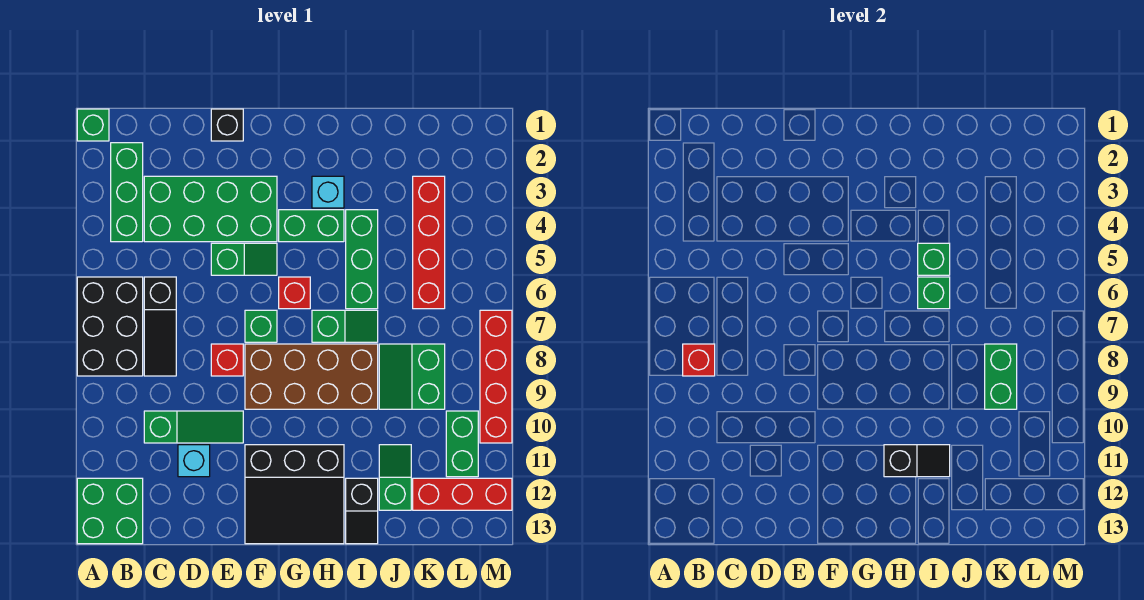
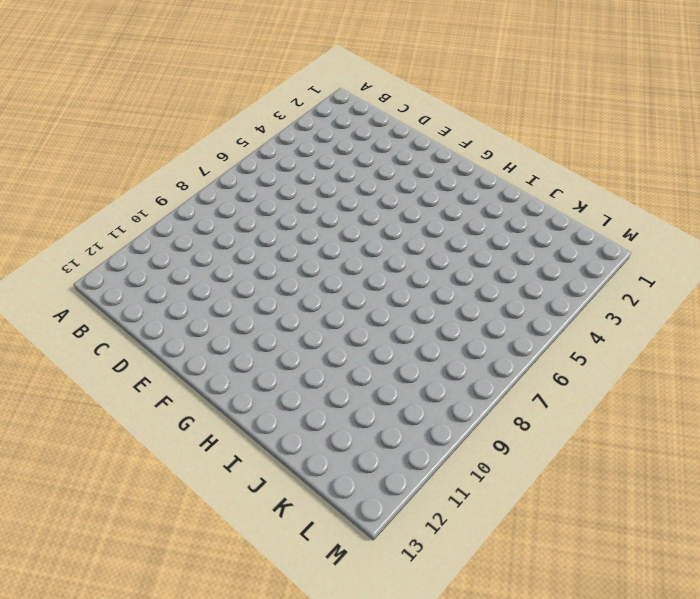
none -> green brick A1 level 1
none -> black brick A6:B8 level 1
none -> green brick A12:B13 level 1
none -> green brick B2:B4 level 1

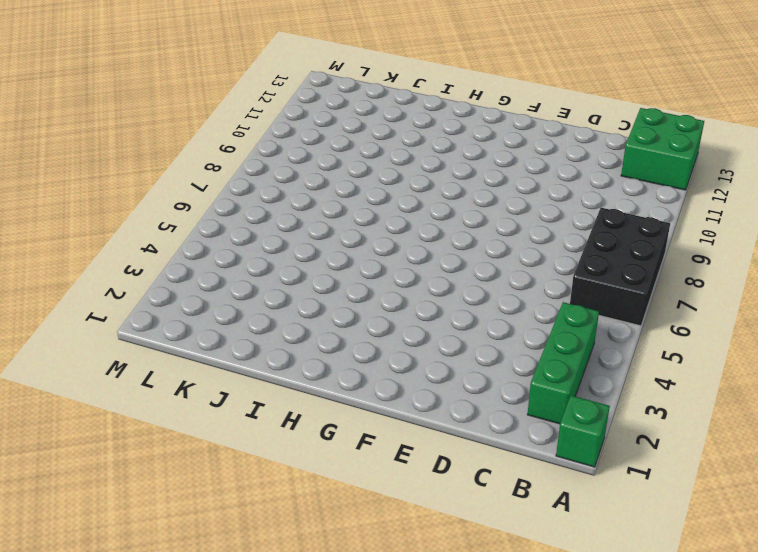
none -> green brick C3:F4 level 1
none -> black slope C6:C8 level 1 top 6
none -> green slope C10:E10 level 1 top C
none -> cyan brick D11 level 1

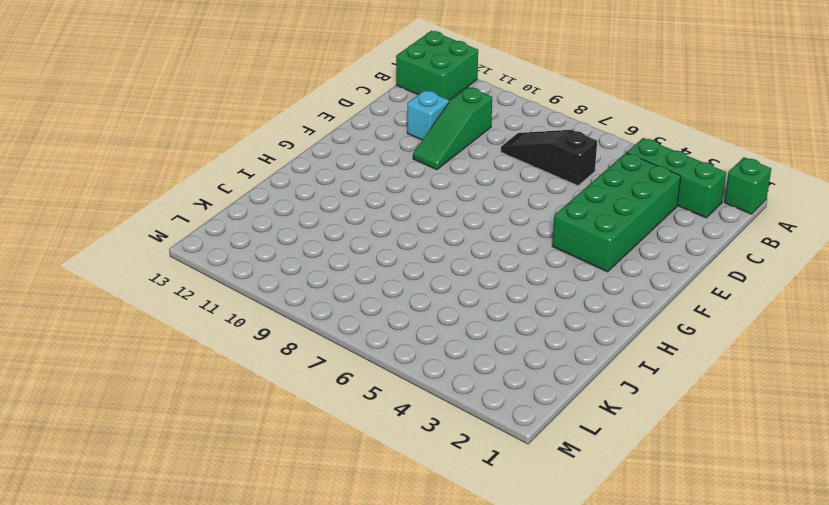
none -> black brick A6:B8 level 1
none -> black brick E1 level 1
none -> green slope E5:F5 level 1 top E
none -> red brick E8 level 1

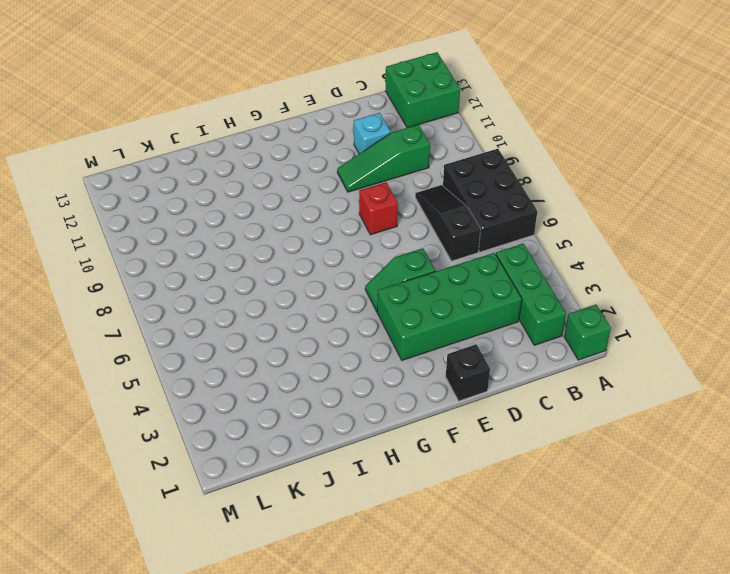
none -> green brick F7 level 1
none -> brown brick F8:I9 level 1
none -> black slope F11:H13 level 1 top 11
none -> green brick G4:H4 level 1

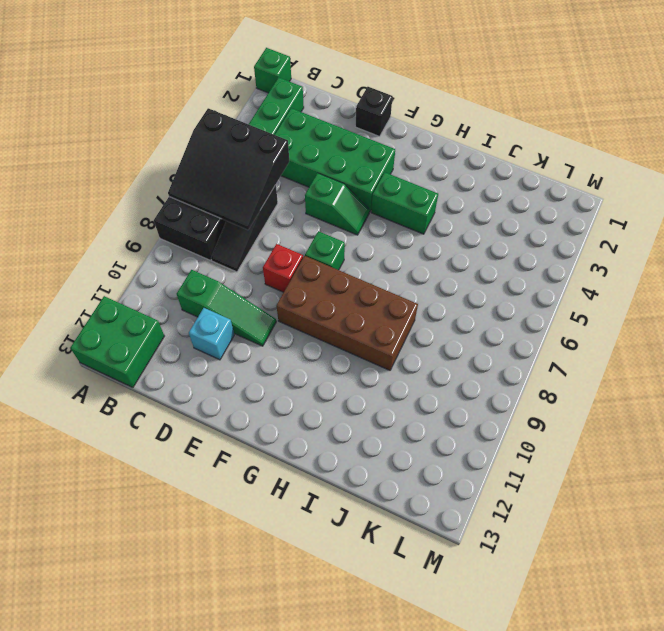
black slope A5:C7 level 2 top 5 -> black slope F11:H13 level 1 top 11
none -> red brick G6 level 1
none -> cyan brick H3 level 1
none -> green slope H7:I7 level 1 top H
none -> green brick I4:I6 level 1

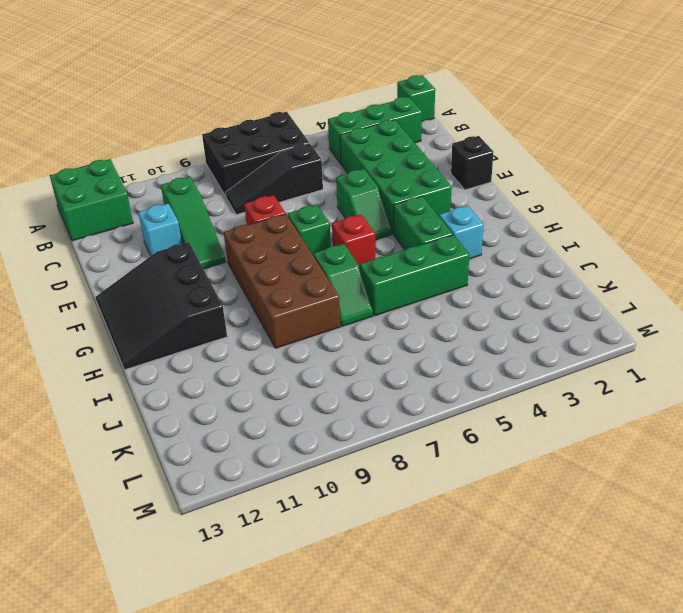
none -> black slope I12:I13 level 1 top 12
none -> green slope J8:K9 level 1 top K
none -> green slope J11:J12 level 1 top 12
none -> red brick K3:K6 level 1

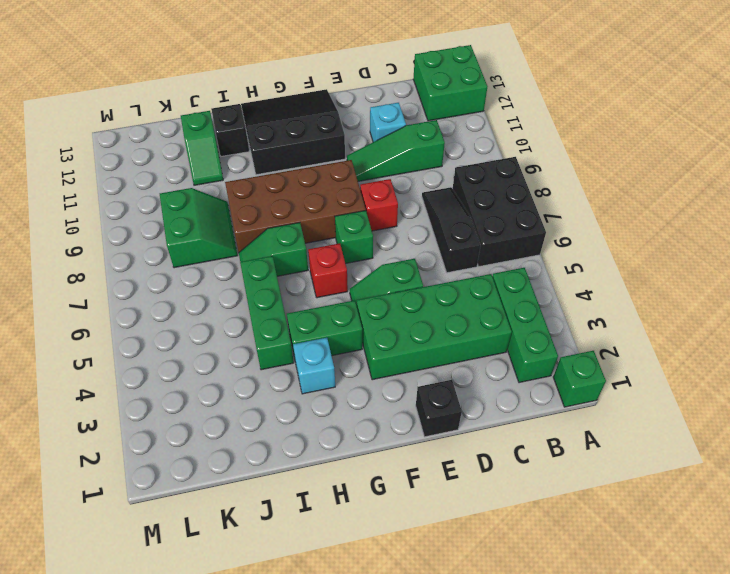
none -> red brick K3:K6 level 1
none -> red brick K12:M12 level 1
none -> green brick L10:L11 level 1
none -> red brick M7:M10 level 1

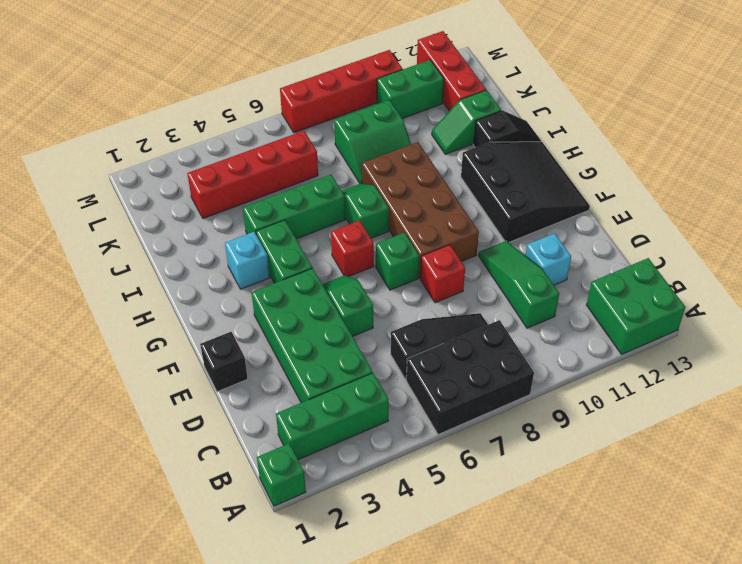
none -> red brick B8 level 2
none -> black slope H11:I11 level 2 top H
none -> green brick I5 level 2
none -> green brick I6 level 2

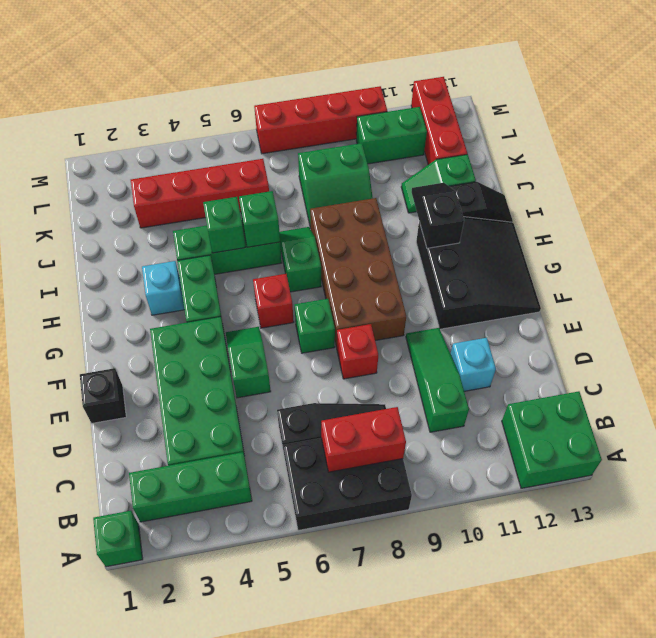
red brick B7:B8 level 2 -> red brick B8 level 2
none -> green brick K8:K9 level 2

